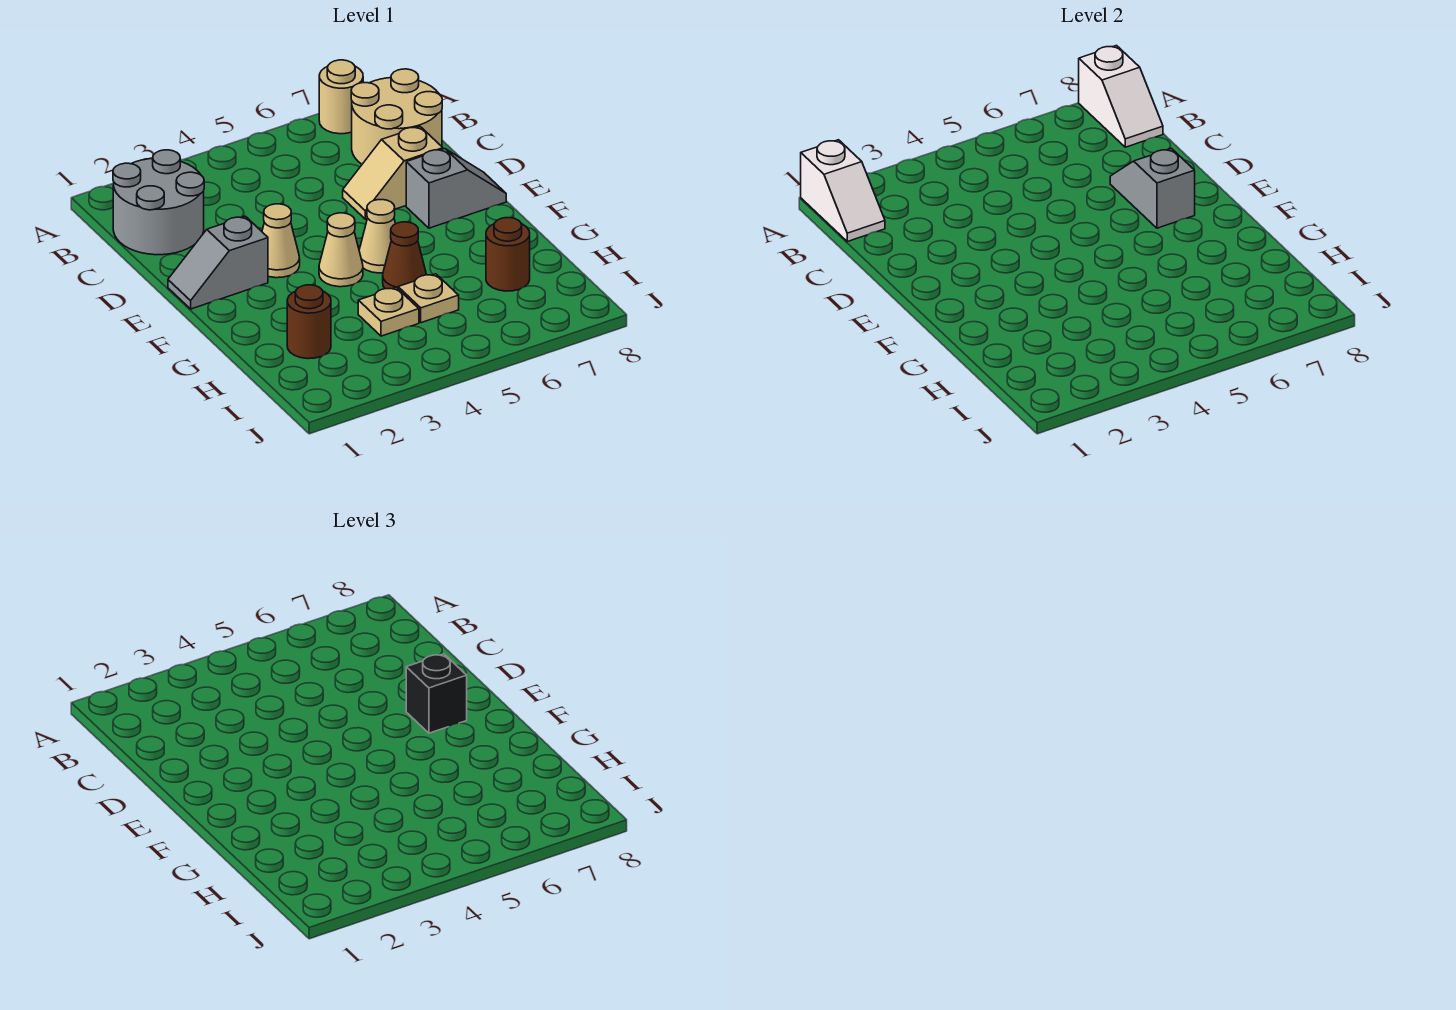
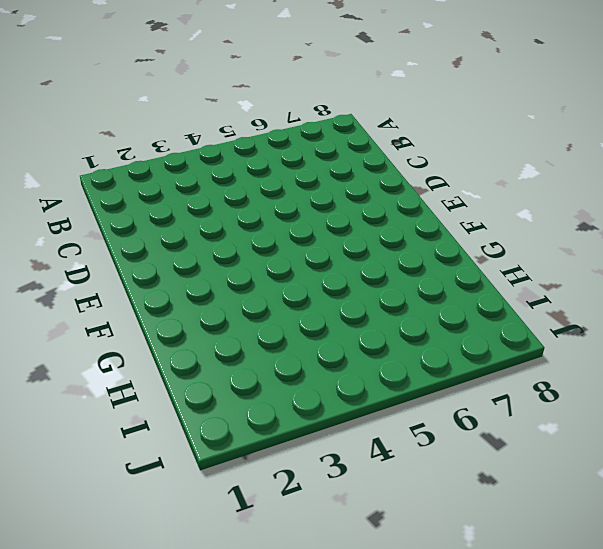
none -> tan round brick A7 level 1
none -> grey round brick B1:C2 level 1
none -> tan round brick B7:C8 level 1

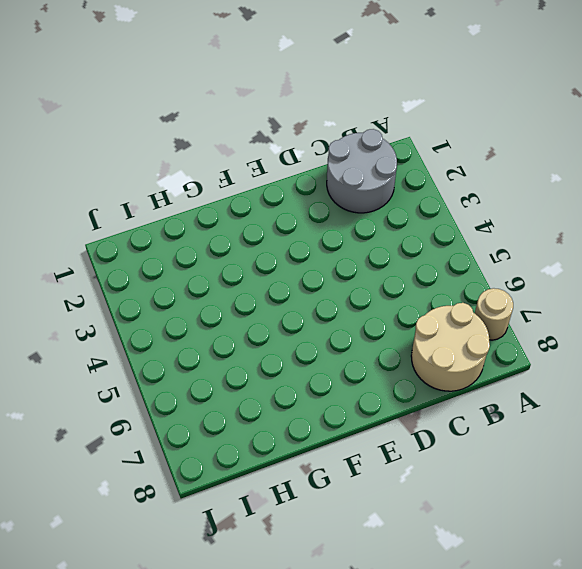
none -> tan slope D6:D7 level 1 top 7
none -> grey slope E1:E2 level 1 top 2
none -> tan cone E3 level 1

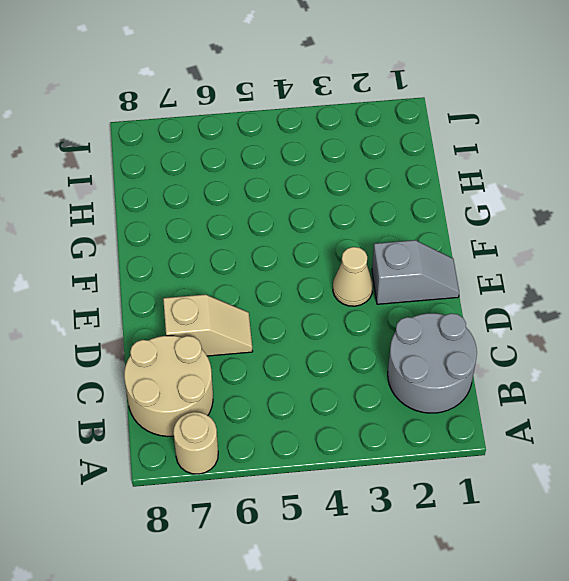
none -> grey slope E7:E8 level 1 top 7
none -> tan cone F4 level 1
none -> tan cone F5 level 1

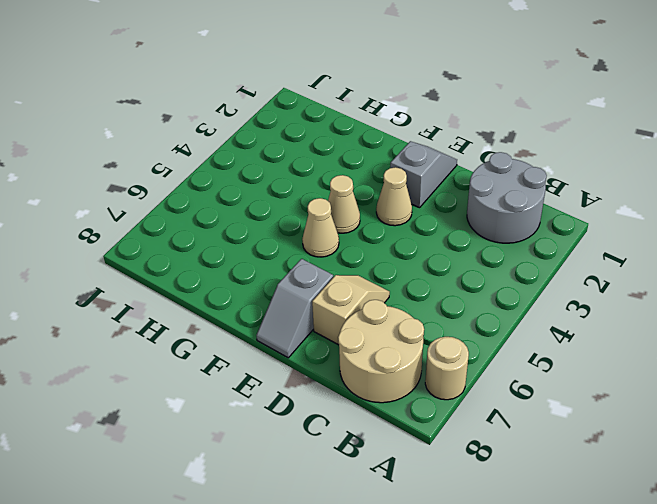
none -> brown cone G5 level 1
none -> brown round brick H2 level 1
none -> tan plate H4 level 1

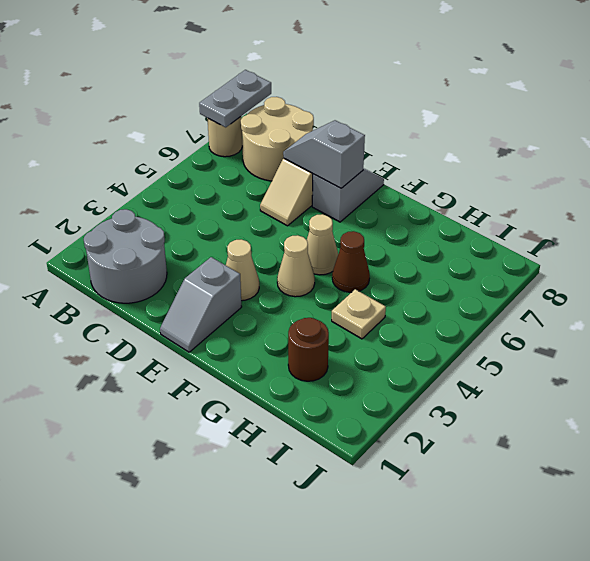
grey plate A7:A8 level 2 -> white slope A8:B8 level 2 top A
none -> tan plate H5 level 1
none -> brown round brick H7 level 1
none -> white slope A1:B1 level 2 top A

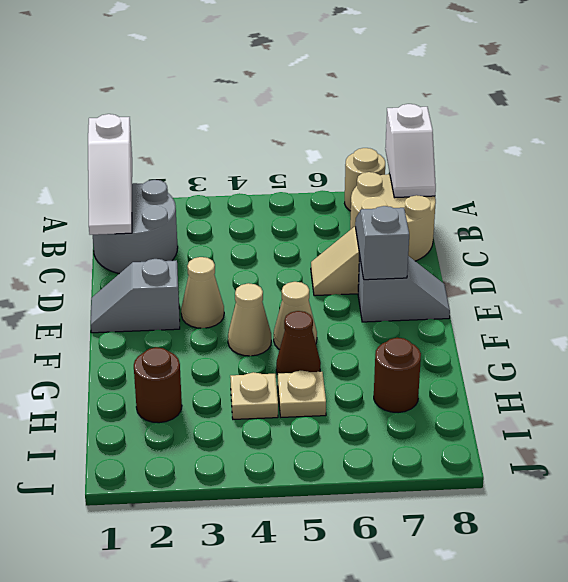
white slope A1:C1 level 2 top A -> white slope A1:B1 level 2 top A
none -> black brick E7 level 3

